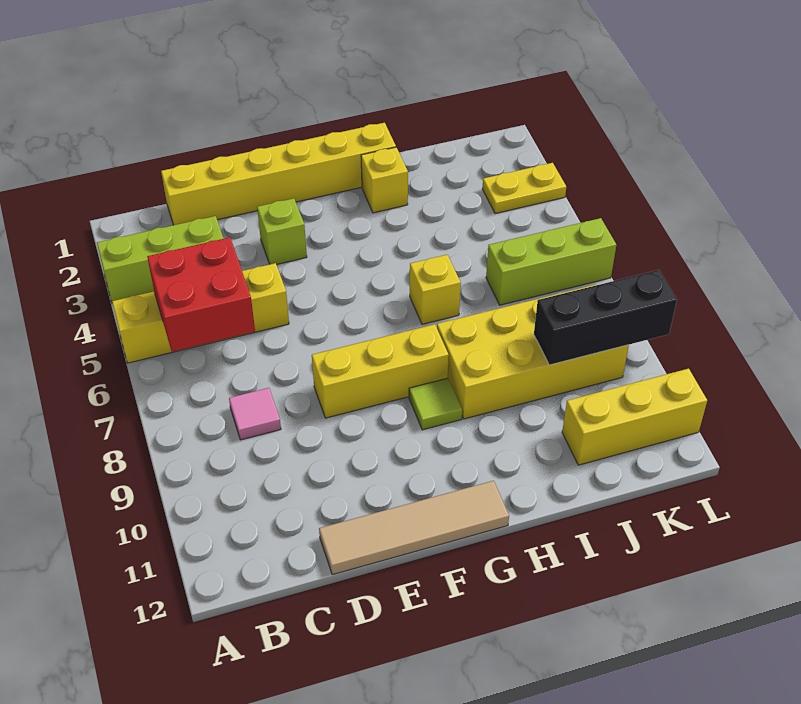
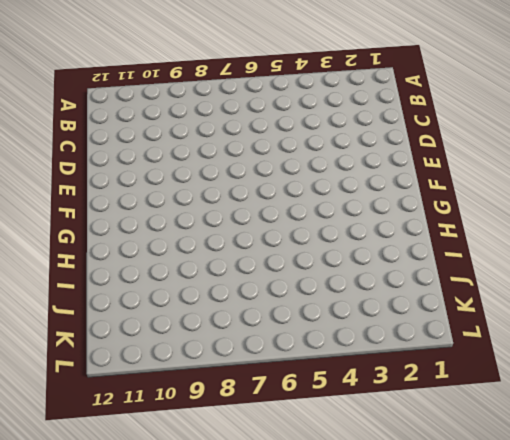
none -> lime brick A3:C3 level 1
none -> yellow brick A5:D5 level 1
none -> yellow brick C1:H1 level 1

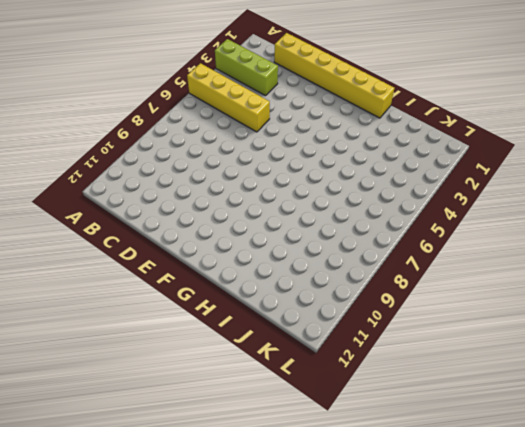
none -> pink tile C8 level 1
none -> tan tile D12:G12 level 1
none -> lime brick E3 level 1

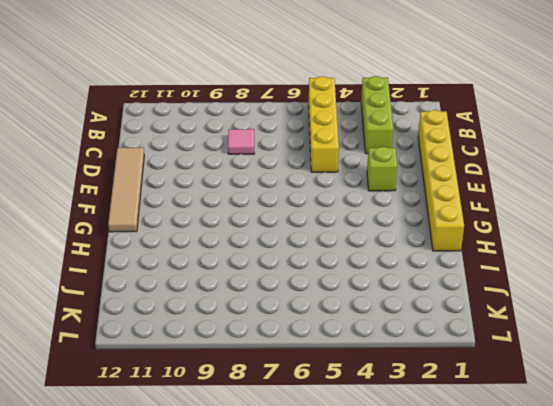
none -> yellow brick E8:G8 level 1
none -> lime tile G9 level 1
none -> yellow brick H2 level 1

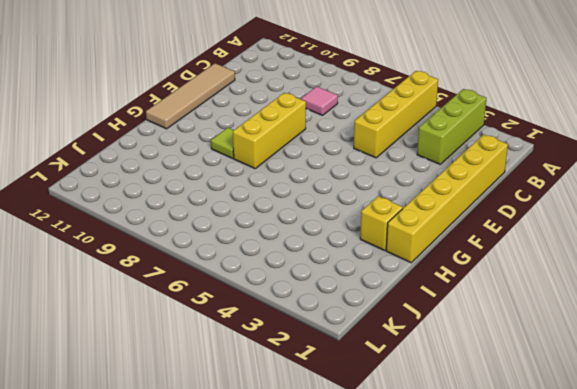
none -> lime brick E3 level 1
none -> yellow brick H6 level 1
none -> yellow brick H8:K9 level 1

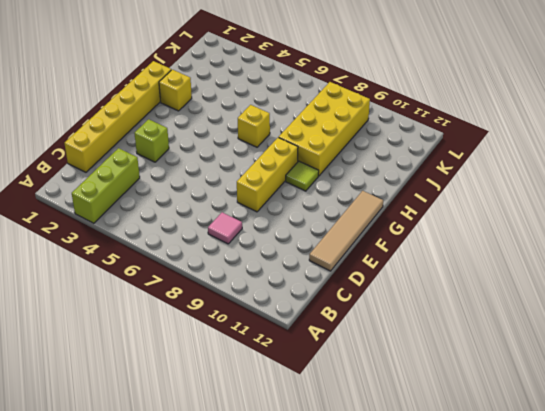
none -> yellow brick A5:D5 level 1
none -> lime brick J6:L6 level 1
none -> yellow brick J11:L11 level 1

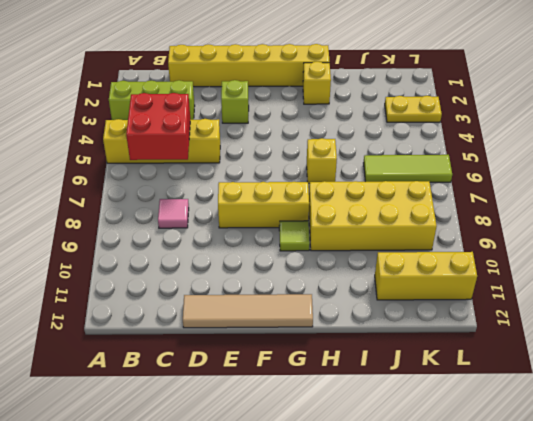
lime tile J6:L6 level 1 -> lime brick J6:L6 level 1
none -> black brick J9:L9 level 2

